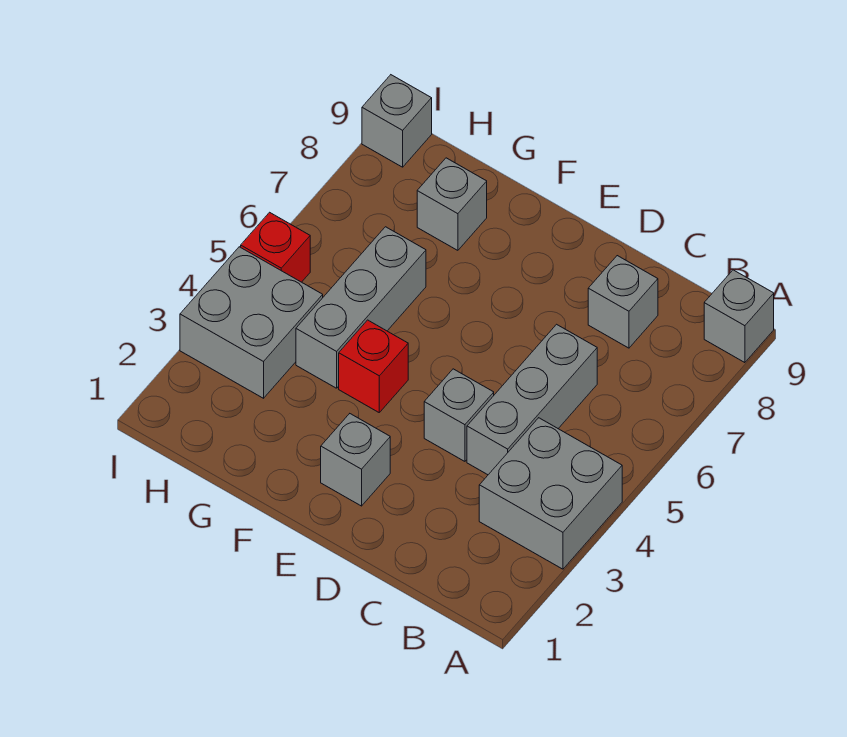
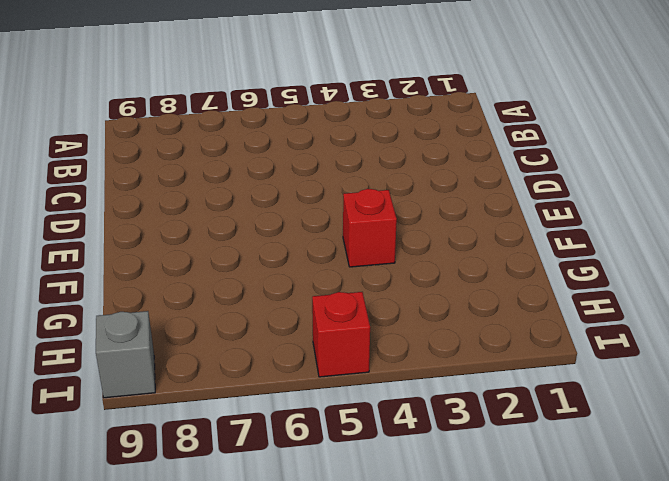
none -> grey brick A3:B4 level 1
none -> grey brick A9 level 1
none -> grey brick C4:C6 level 1

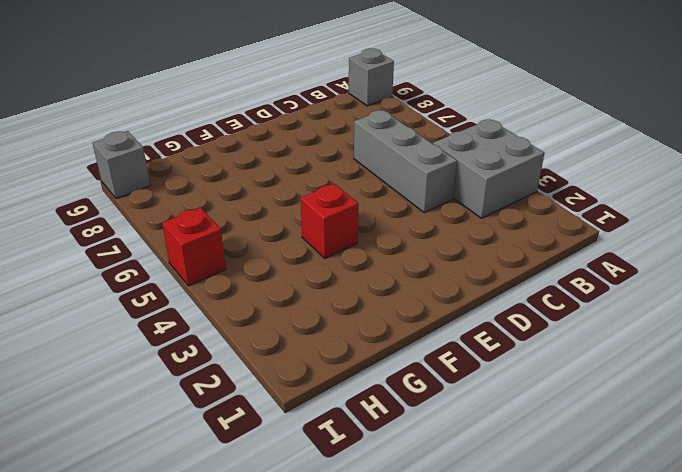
none -> grey brick C8 level 1
none -> grey brick D4 level 1
none -> grey brick E2 level 1

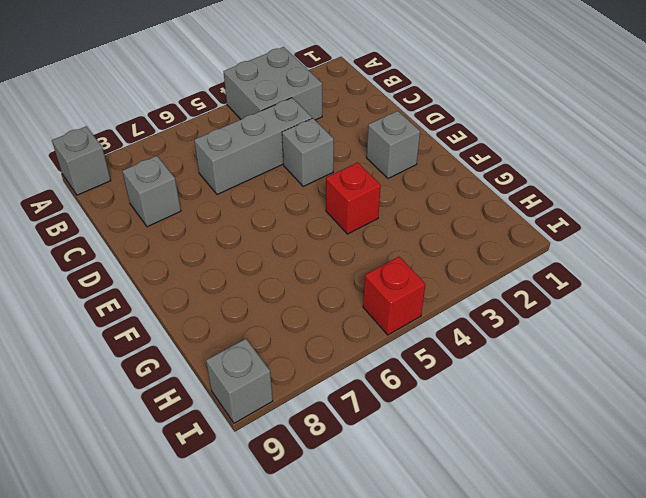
none -> grey brick G4:G6 level 1
none -> grey brick G8 level 1
none -> grey brick H3:I4 level 1

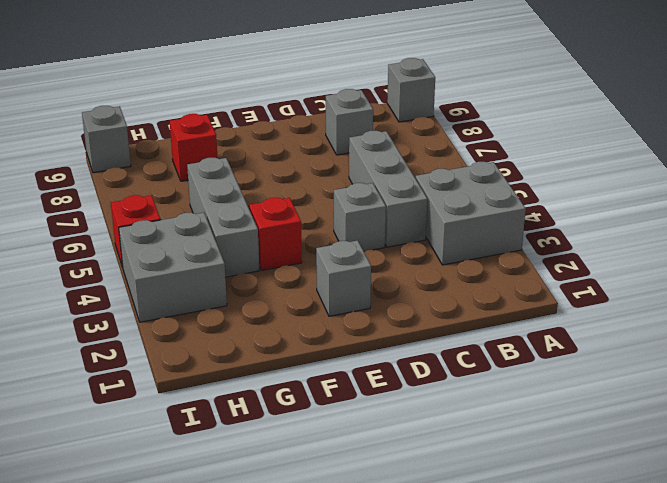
red brick G8 level 1 -> grey brick G8 level 1

